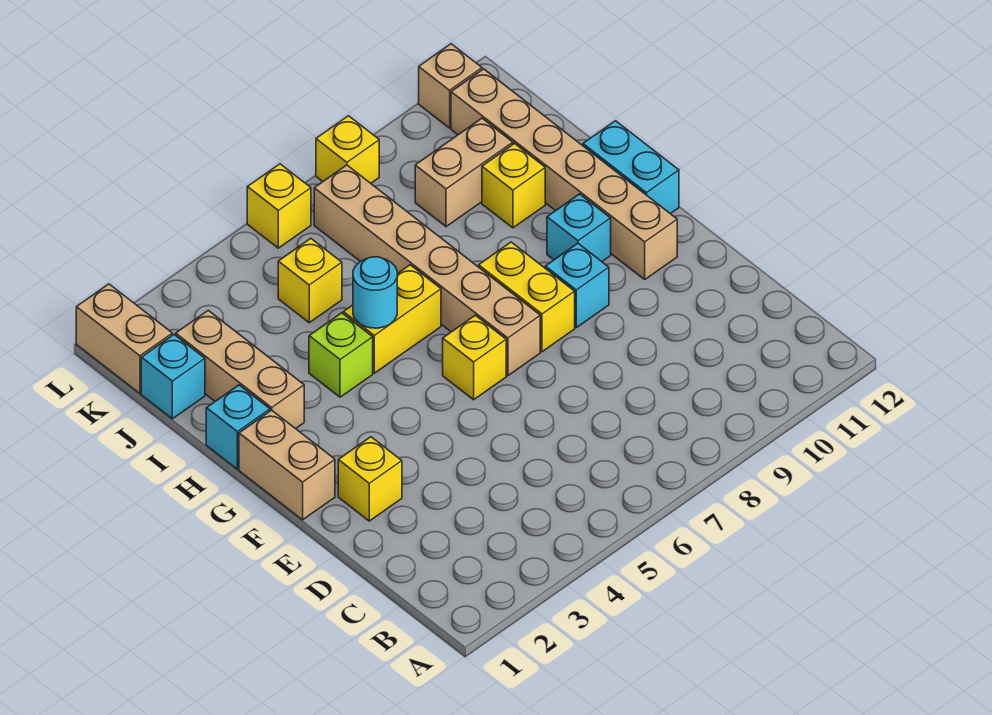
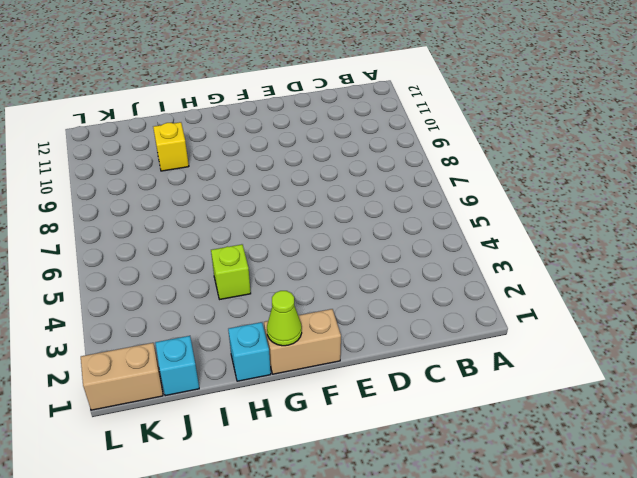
lime cone G1 level 2 -> none
none -> yellow brick E2 level 1
none -> yellow brick F6 level 1
none -> tan brick F7:K7 level 1

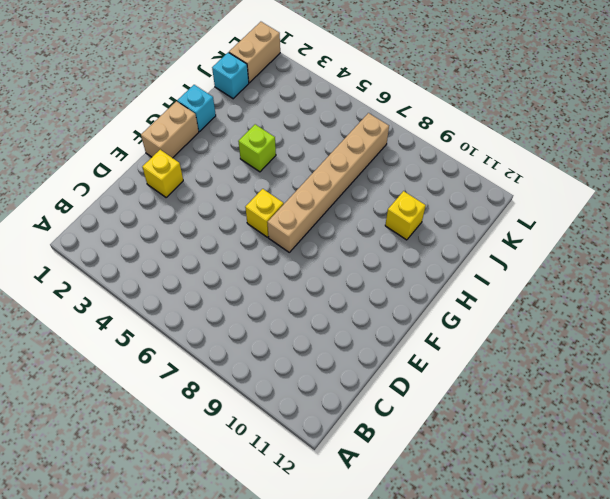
none -> yellow brick F8:G8 level 1
none -> cyan brick F9 level 1
none -> tan brick F11:K11 level 1

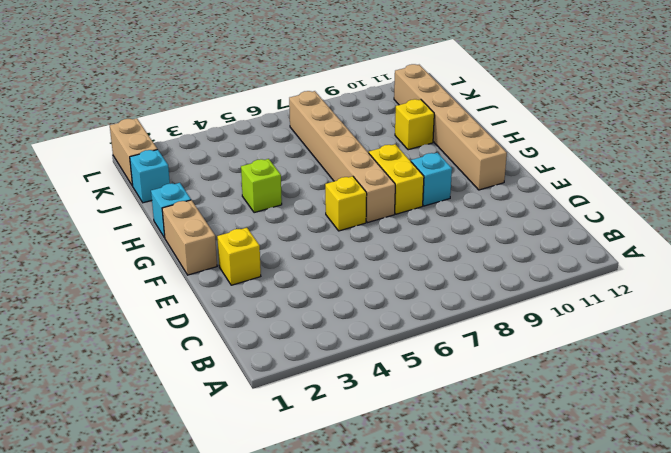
none -> cyan brick G10 level 1
none -> cyan brick G12:H12 level 1
none -> tan brick H2:J2 level 1

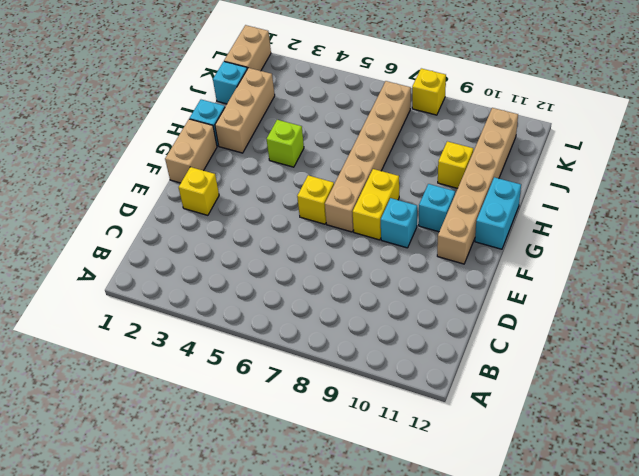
none -> yellow brick H5:H6 level 1
none -> yellow brick J5 level 1
none -> tan brick J9:J10 level 1

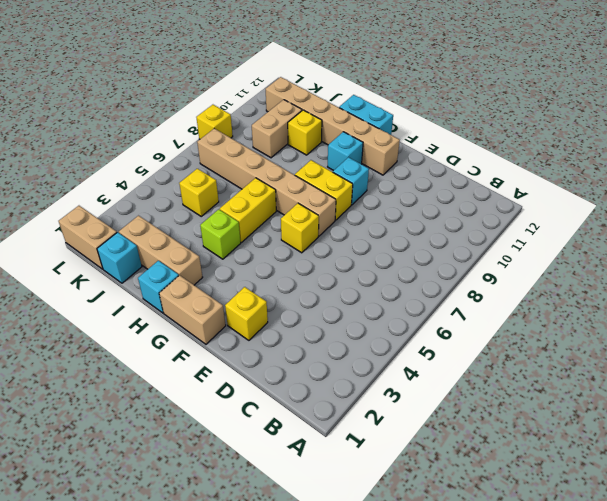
none -> yellow brick L6 level 1
none -> tan brick L11 level 1
none -> cyan round brick H5 level 2

